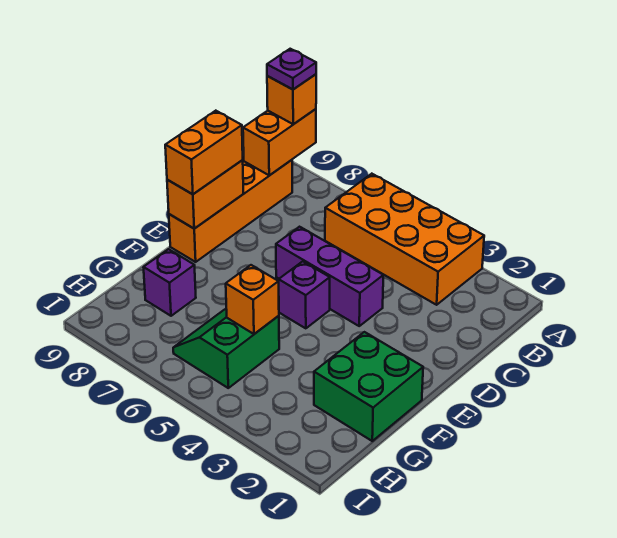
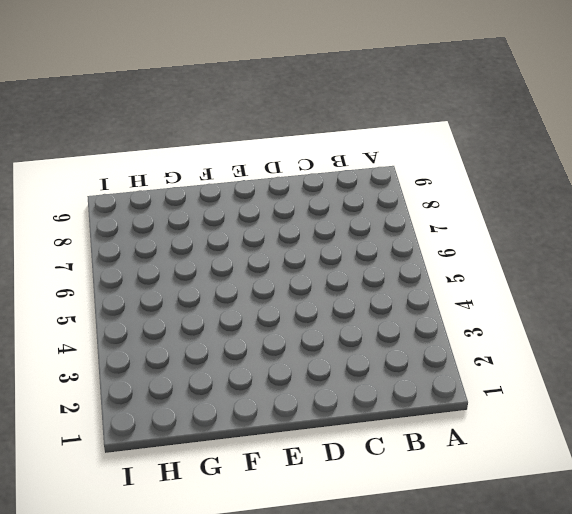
none -> orange brick A3:B6 level 1
none -> orange brick B9:E9 level 1
none -> purple brick D4:D6 level 1

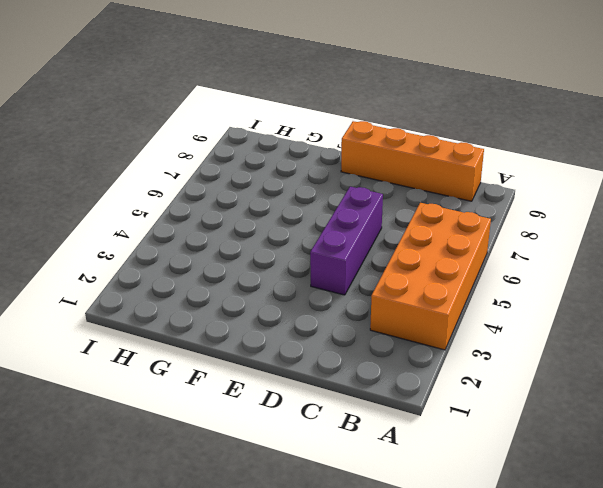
none -> purple brick E5 level 1
none -> green brick F1:G2 level 1
none -> green slope G5:H6 level 1 top 5

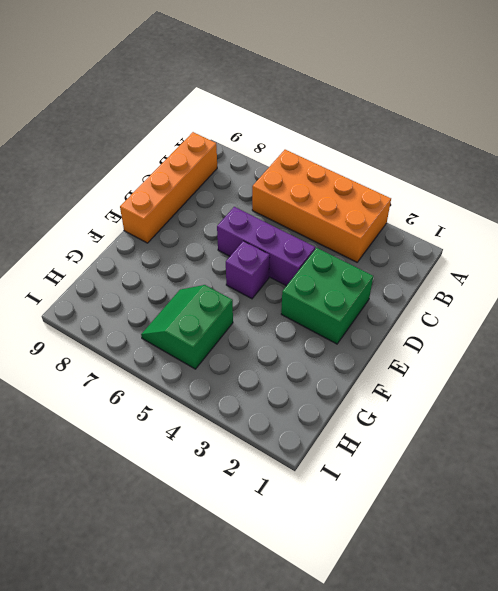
green brick D2:E3 level 1 -> green brick F1:G2 level 1
none -> purple brick G8 level 1
none -> orange brick A9:B9 level 2
none -> orange brick D9:E9 level 2

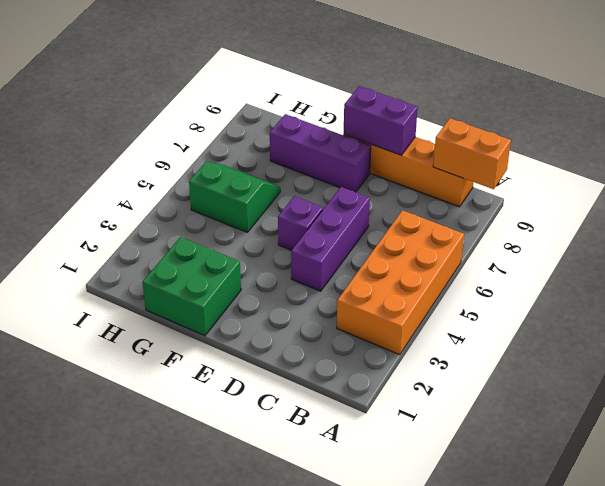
purple brick D9:E9 level 2 -> orange brick D9:E9 level 2
purple brick E8:G8 level 1 -> purple brick G8 level 1
none -> orange brick G5 level 2
none -> orange brick A9 level 3
none -> orange brick D9:E9 level 3

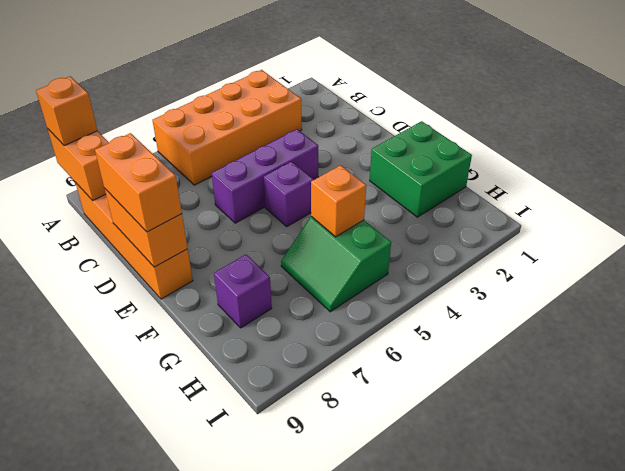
none -> purple plate A9 level 4

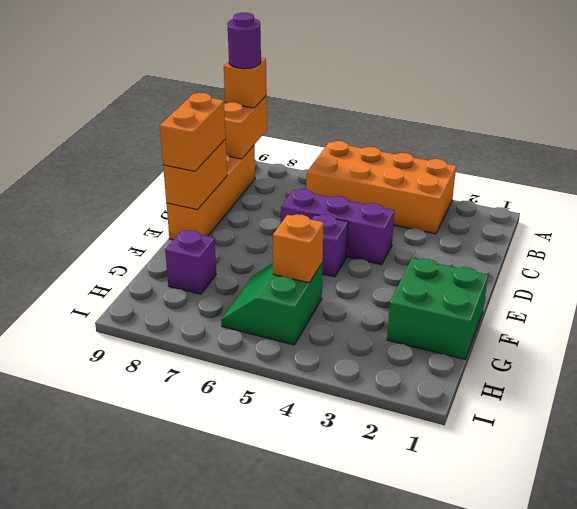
purple round brick A9 level 4 -> purple plate A9 level 4

